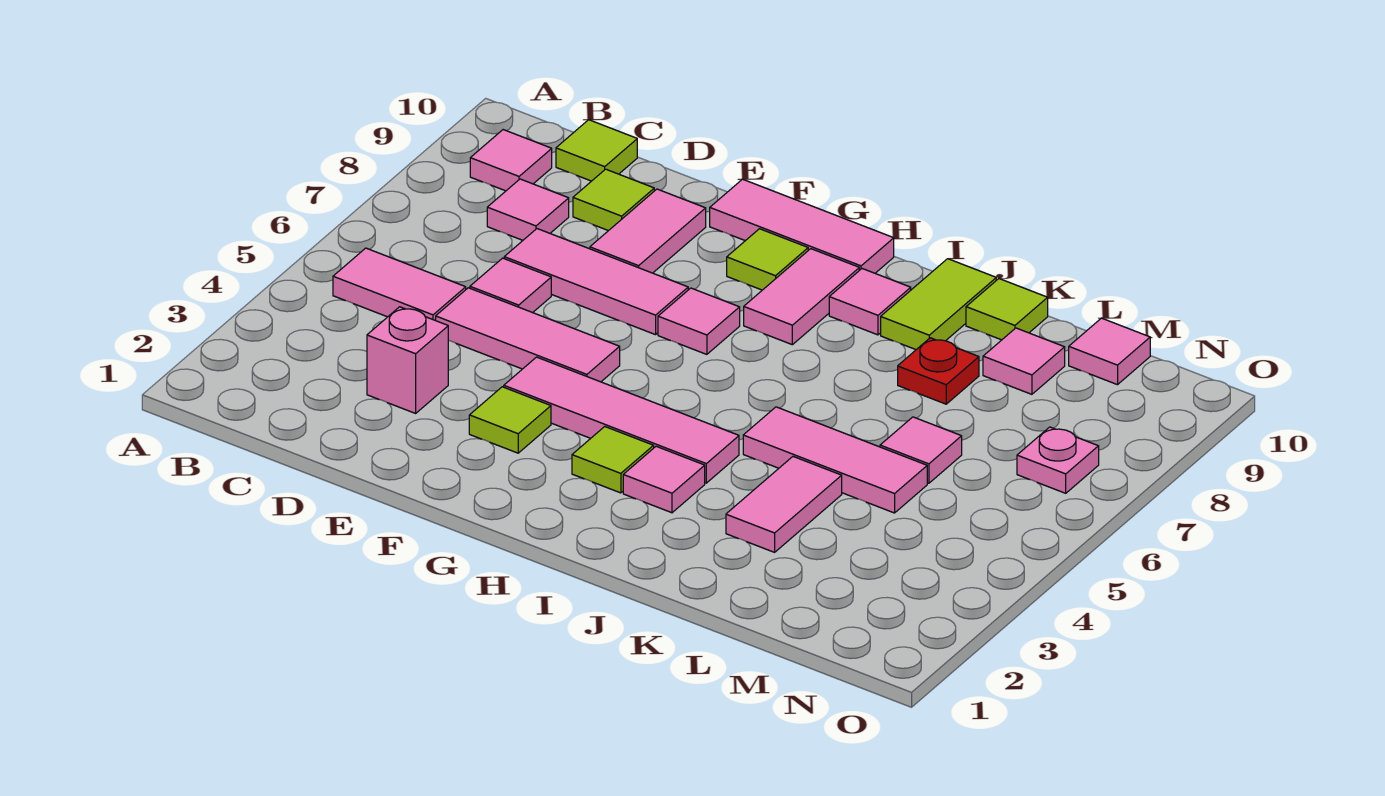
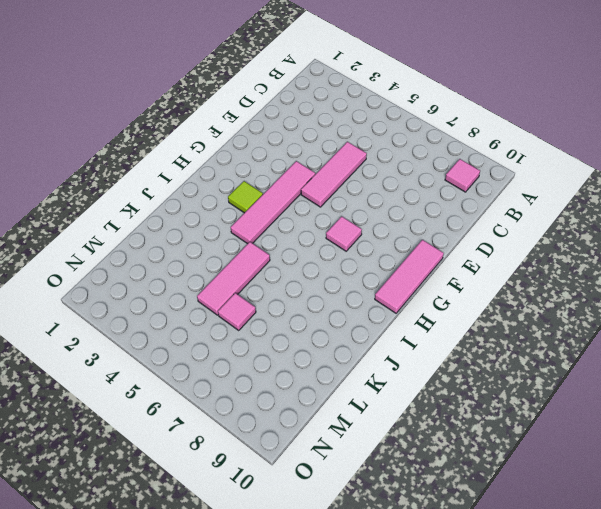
none -> pink tile B5:C5 level 1
none -> pink tile C8 level 1
none -> lime tile C10 level 1

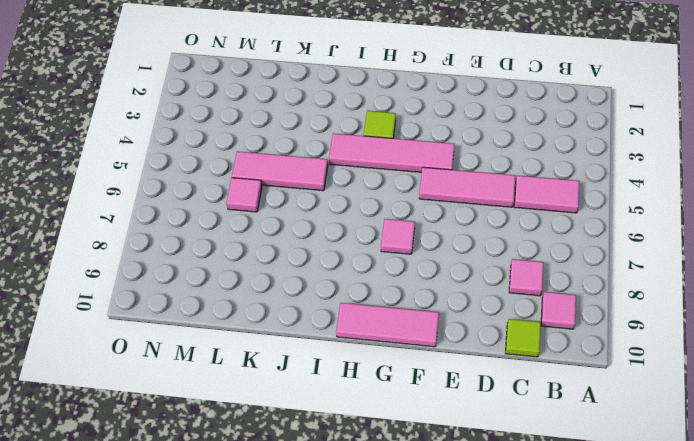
none -> pink brick D3 level 1
none -> pink tile D6 level 1
none -> pink tile D7:F7 level 1

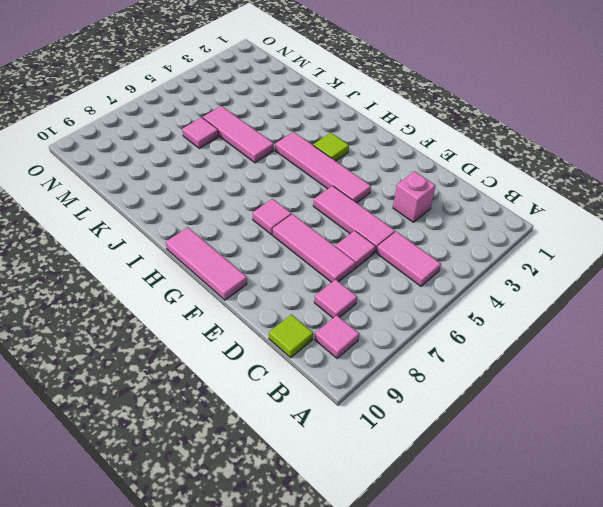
none -> lime tile D9 level 1
none -> pink tile E8:E9 level 1
none -> lime tile F3 level 1

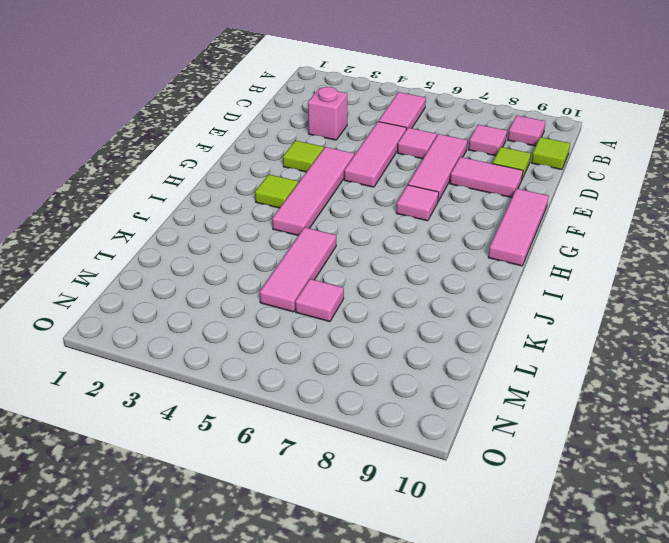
none -> lime tile G9 level 1
none -> pink tile H8:H9 level 1
none -> pink tile I3 level 1

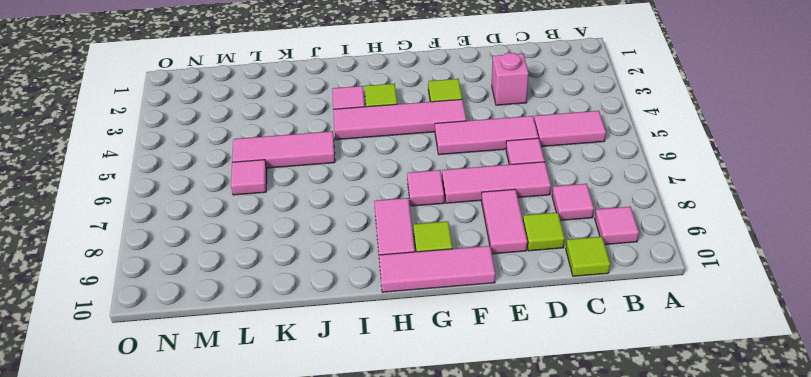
none -> pink tile I9 level 1
none -> lime tile J9:J10 level 1
none -> pink tile K3:K4 level 1

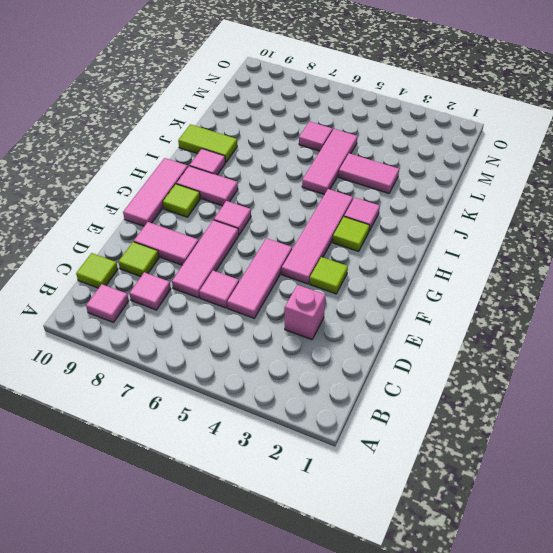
none -> pink tile B5:C5 level 1
none -> red plate K8 level 1
none -> lime tile K10 level 1

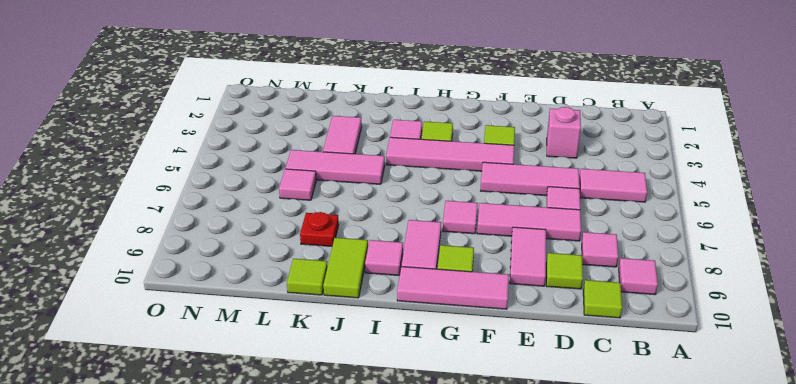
none -> pink tile L9 level 1
none -> pink tile M10 level 1
none -> pink plate N7 level 1

